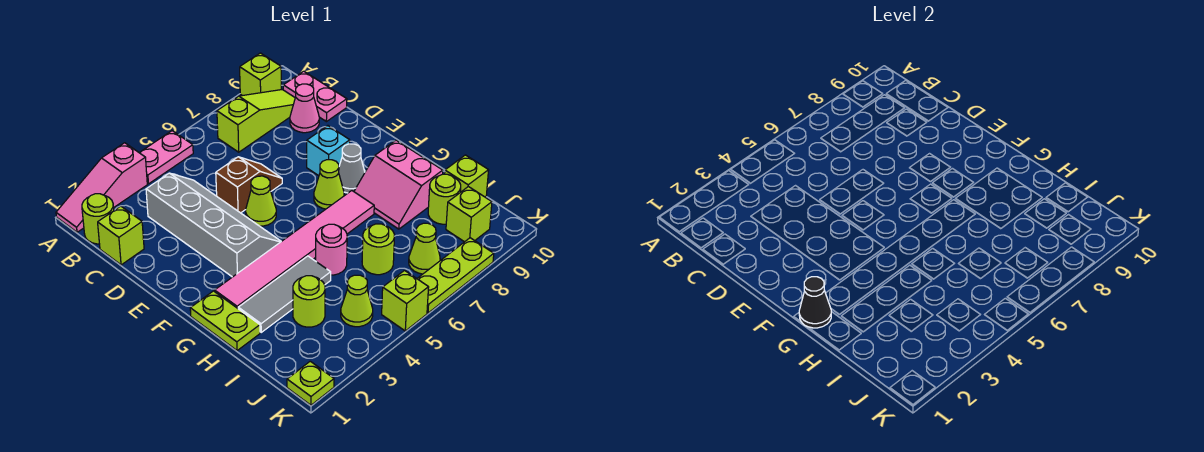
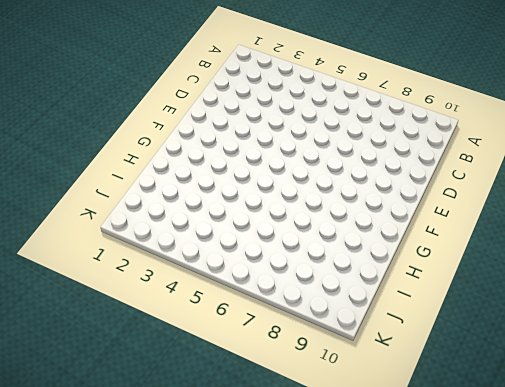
none -> pink slope A1:A3 level 1 top 3
none -> pink plate A4:A5 level 1
none -> lime brick A9 level 1
none -> lime round brick B1 level 1

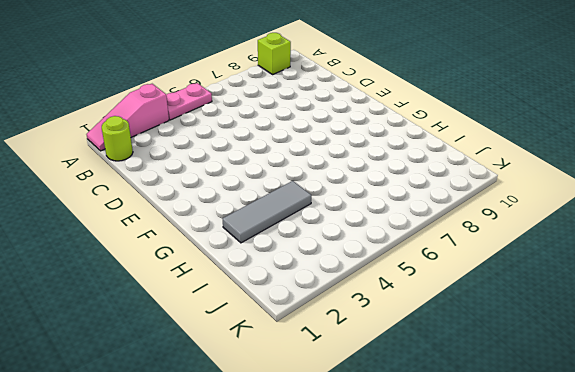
none -> lime slope B7:B9 level 1 top 7
none -> pink plate B10:C10 level 1
none -> lime brick C1 level 1
none -> grey slope C3:F4 level 1 top 3

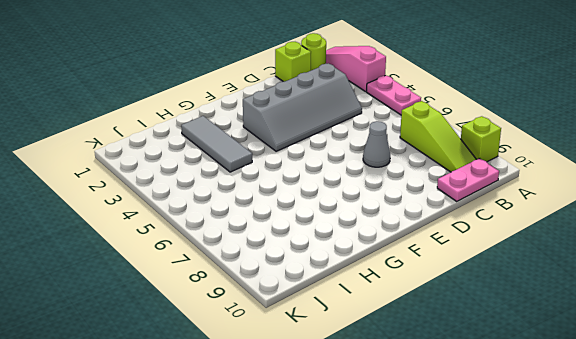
grey cone D7 level 1 -> grey cone F8 level 1
none -> pink cone C9 level 1
none -> brown slope D5:D6 level 1 top 5
none -> lime cone E5 level 1
none -> cyan brick E8 level 1

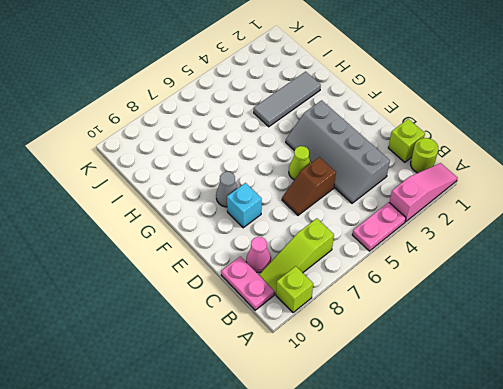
none -> lime cone F7 level 1
none -> lime plate G1:H1 level 1
none -> pink tile G2:G7 level 1
none -> pink slope G8:H9 level 1 top 9

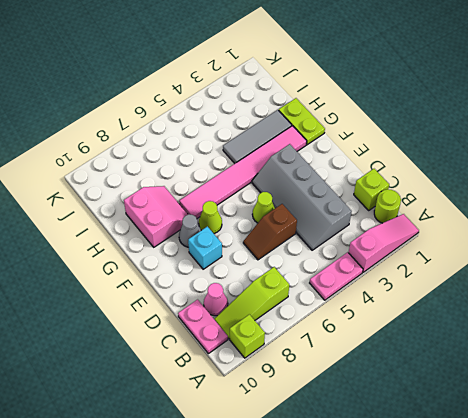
none -> pink round brick H5 level 1
none -> lime round brick I3 level 1
none -> lime round brick I6 level 1
none -> lime round brick I9 level 1

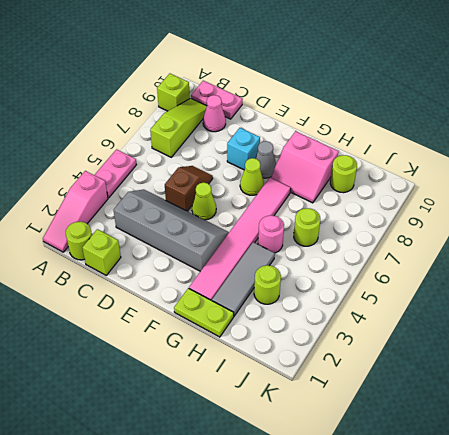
none -> lime brick I10 level 1
none -> lime cone J4 level 1
none -> lime cone J7 level 1
none -> lime brick J9 level 1

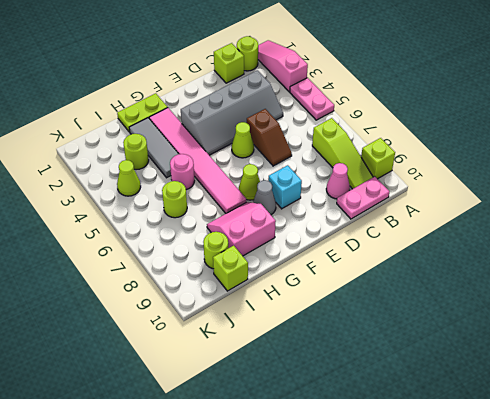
none -> lime cone J7 level 1
none -> lime brick J9 level 1
none -> lime plate K1 level 1
none -> lime brick K5 level 1

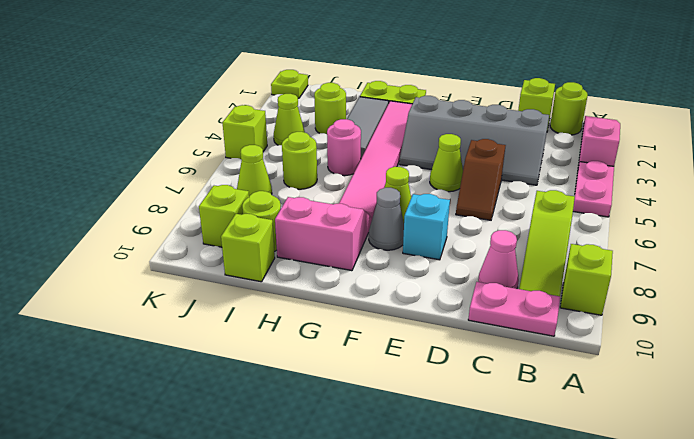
none -> lime plate K6:K8 level 1
none -> black cone G1 level 2

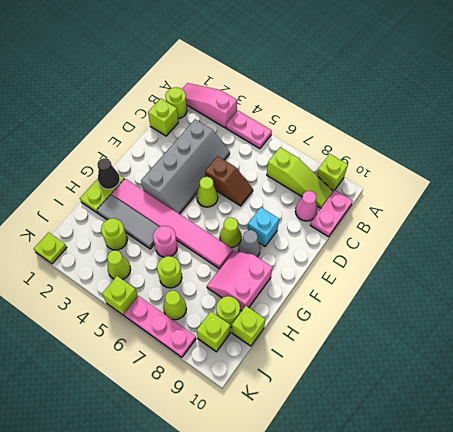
pink plate K6:K8 level 1 -> lime plate K6:K8 level 1

